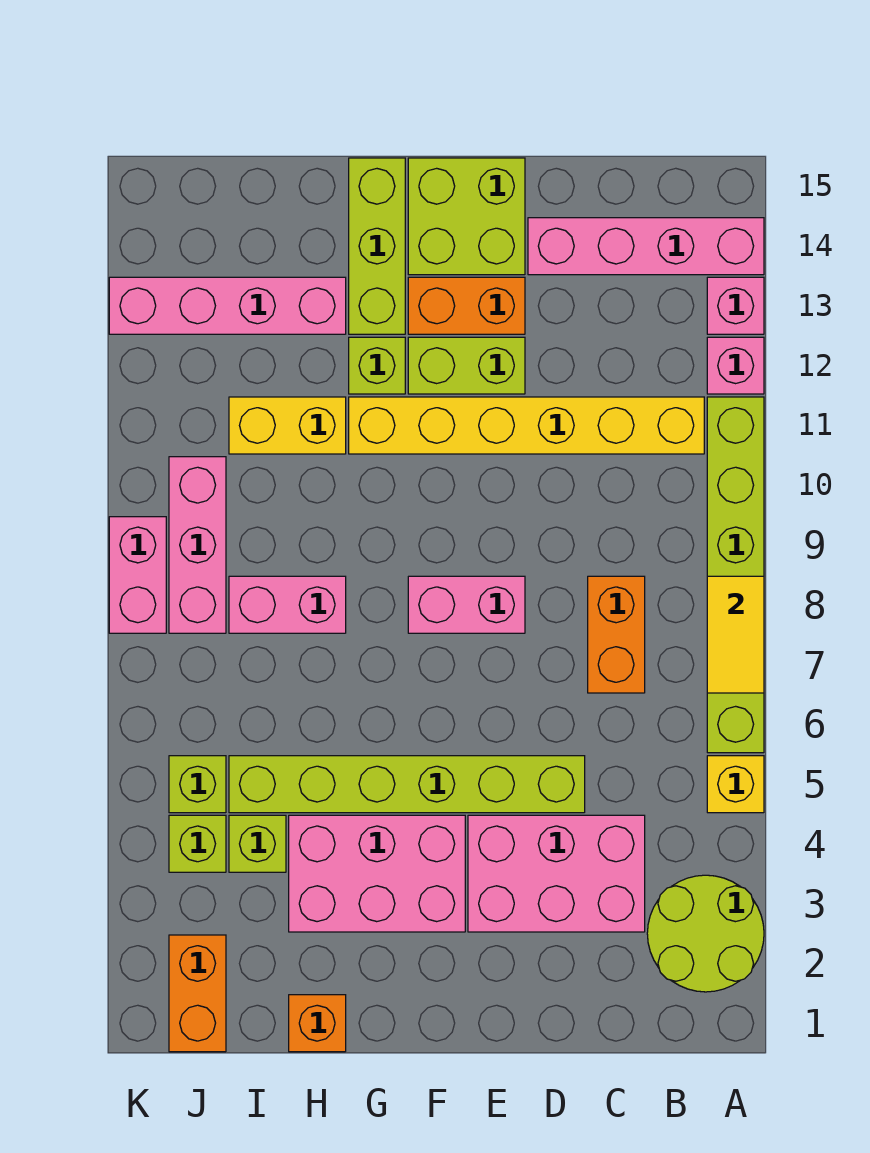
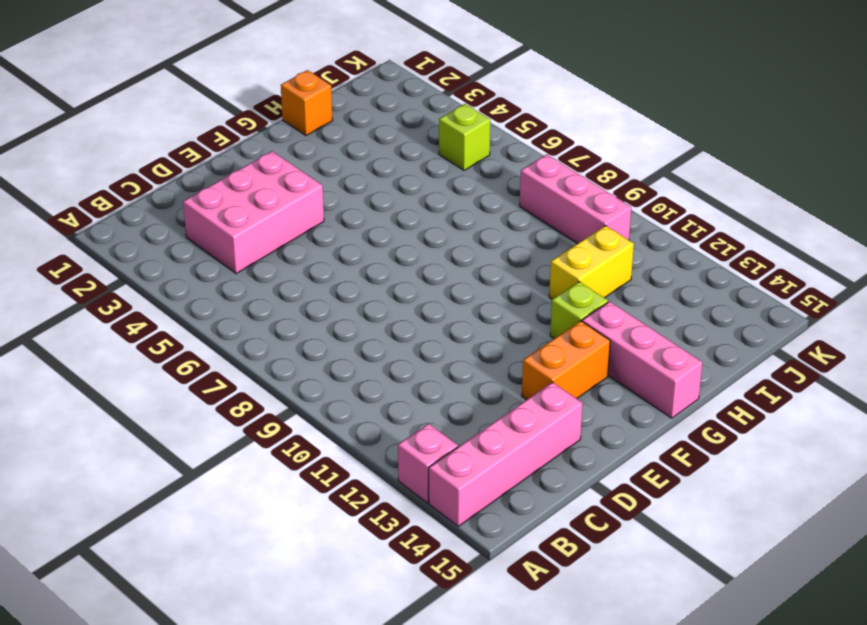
pink brick G13:G15 level 1 -> lime brick G13:G15 level 1
none -> lime round brick A2:B3 level 1
none -> yellow brick A5 level 1
none -> lime brick A6:A11 level 1

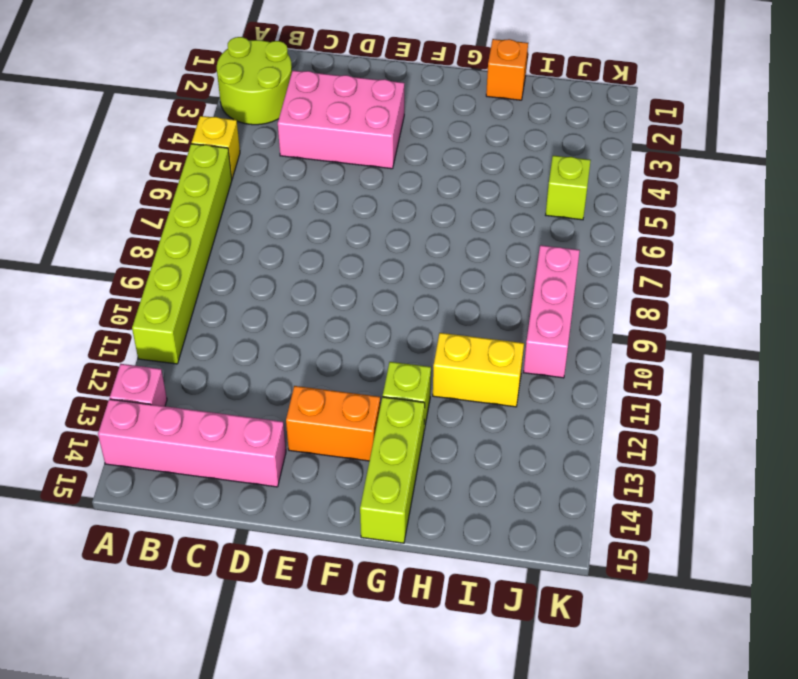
none -> pink brick A12 level 1
none -> yellow brick B11:G11 level 1
none -> orange brick C7:C8 level 1

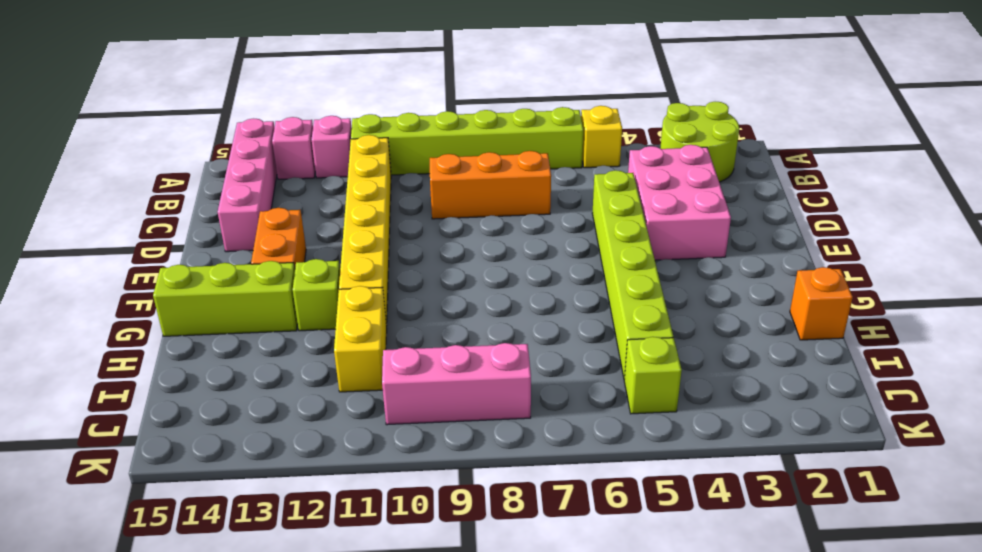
orange brick C7:C9 level 1 -> orange brick C7:C8 level 1
none -> pink brick E8:F8 level 1
none -> lime brick E12:F12 level 1
none -> lime brick E14:F15 level 1

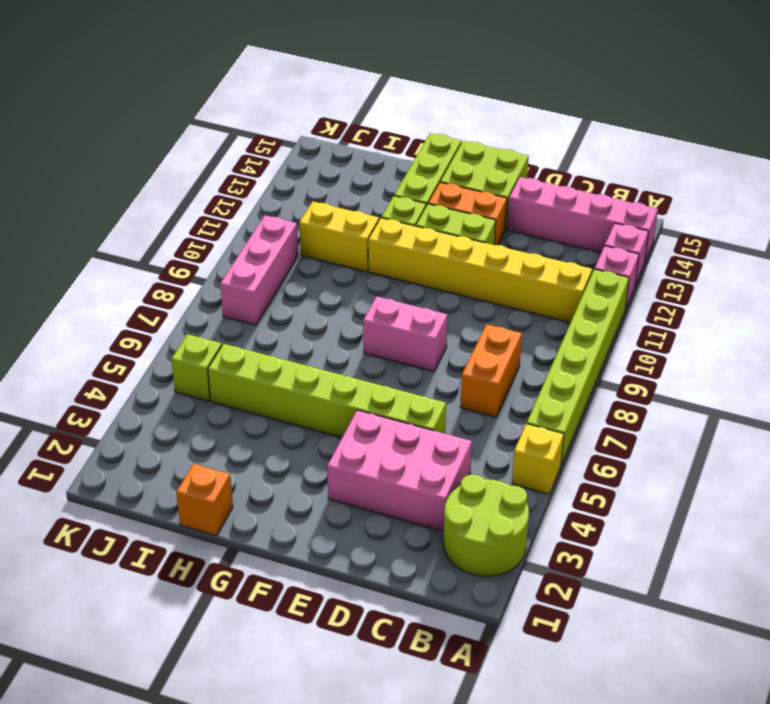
none -> pink brick F3:H4 level 1
none -> pink brick H8:I8 level 1
none -> pink brick H13:K13 level 1

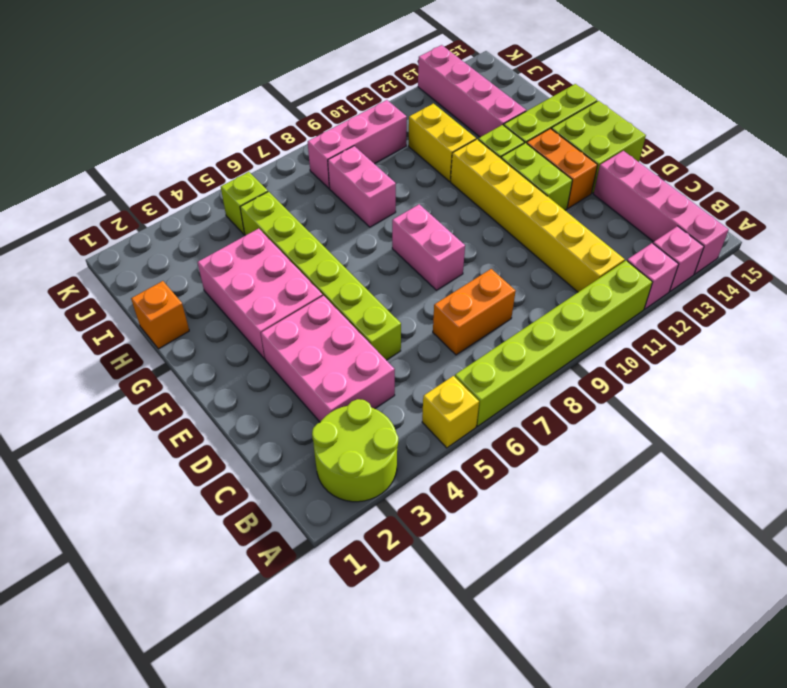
none -> lime brick I4 level 1
none -> orange brick J1:J2 level 1
none -> lime brick J4 level 1

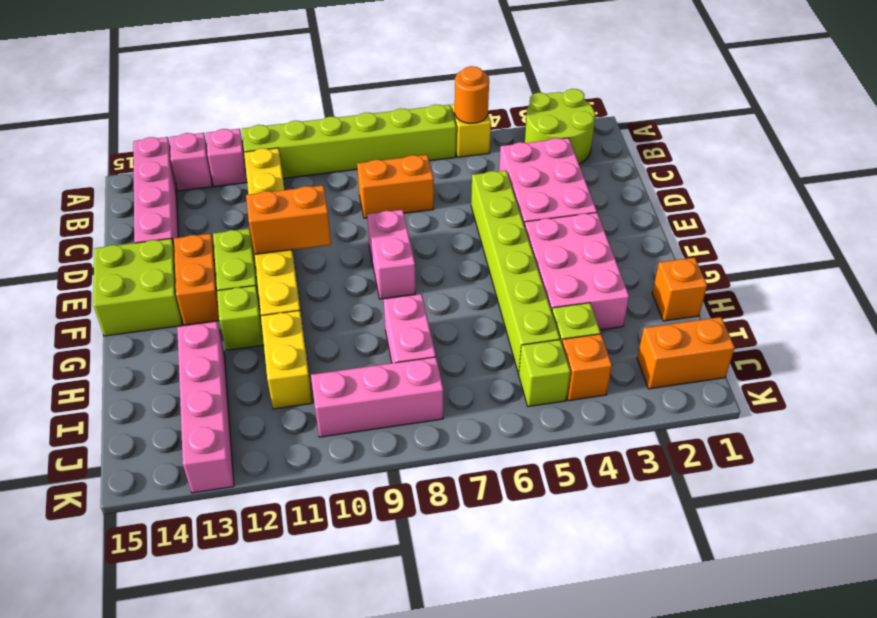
orange round brick A5 level 2 -> none
orange brick E10:E11 level 2 -> none
orange brick J4 level 1 -> lime brick J4 level 1
none -> lime brick G13:G15 level 1
none -> pink brick K8:K9 level 1
none -> yellow tile A7:A8 level 2

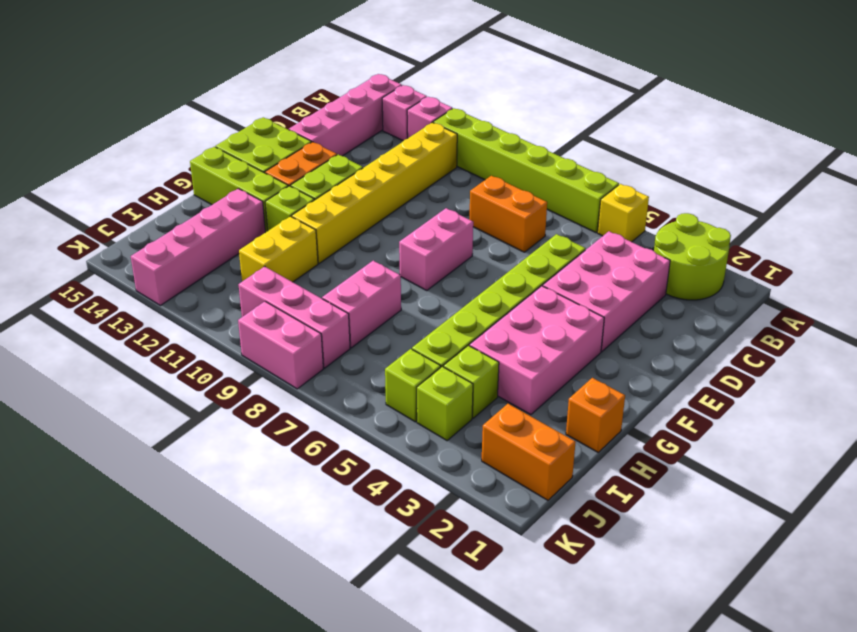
none -> yellow tile A7:A8 level 2

